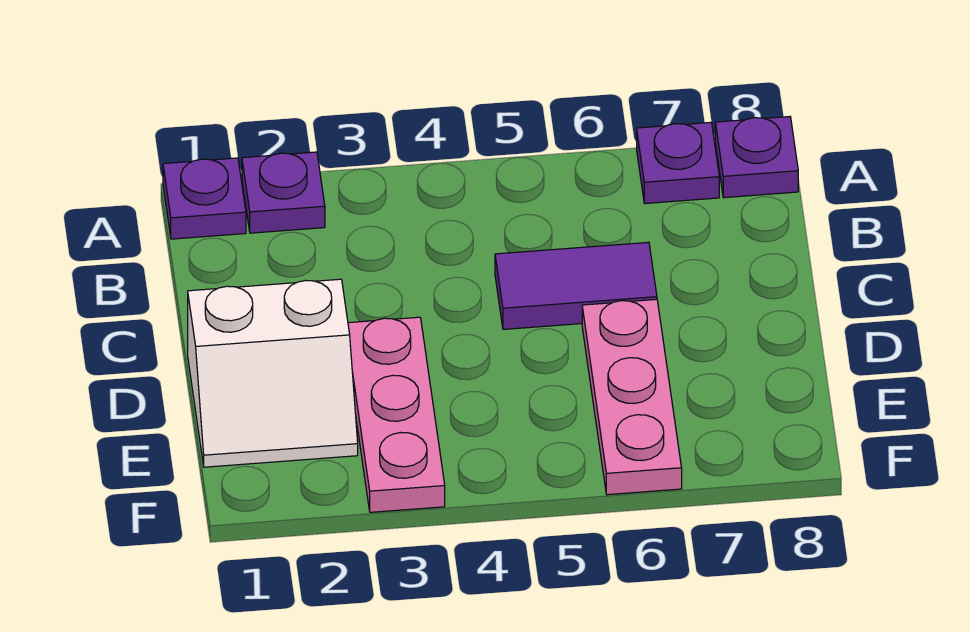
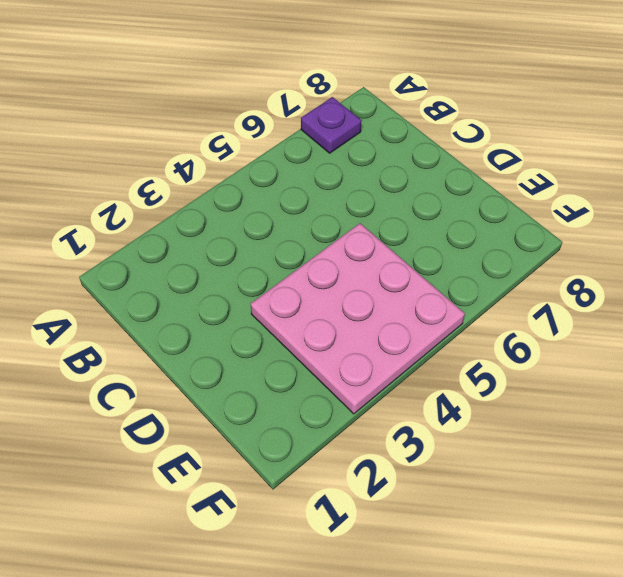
pink plate D3:F5 level 1 -> pink plate D3:F3 level 1
none -> purple plate A1 level 1
none -> purple plate A2 level 1

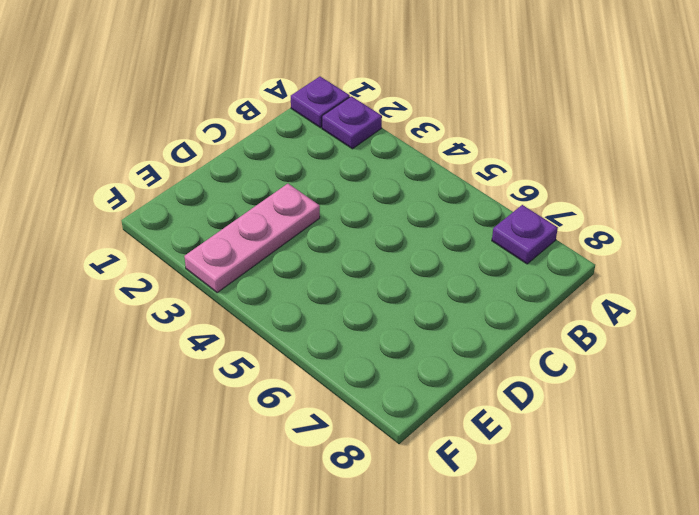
none -> purple plate A8 level 1
none -> purple tile C5:C6 level 1

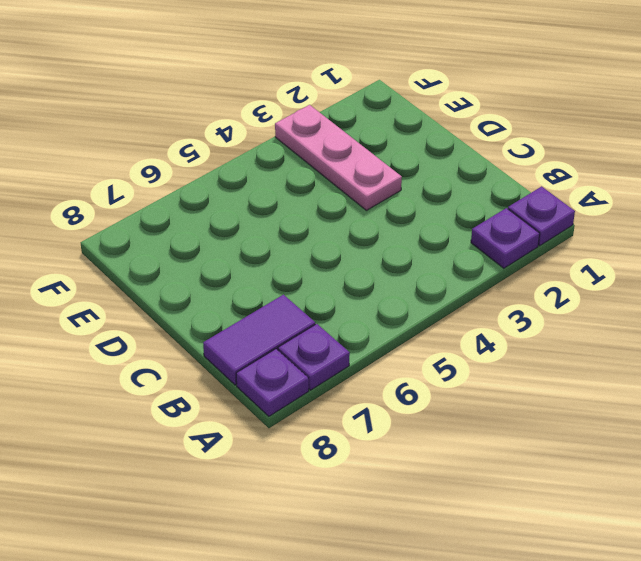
purple tile B7:B8 level 1 -> purple tile C5:C6 level 1
none -> white slope D1:E2 level 1 top D
none -> pink plate D6:F6 level 1

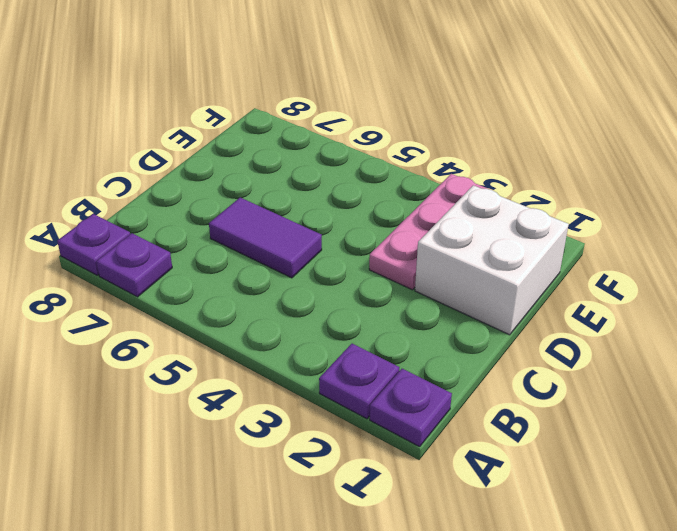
white brick D1:E2 level 1 -> white slope D1:E2 level 1 top D
none -> pink plate D6:F6 level 1

